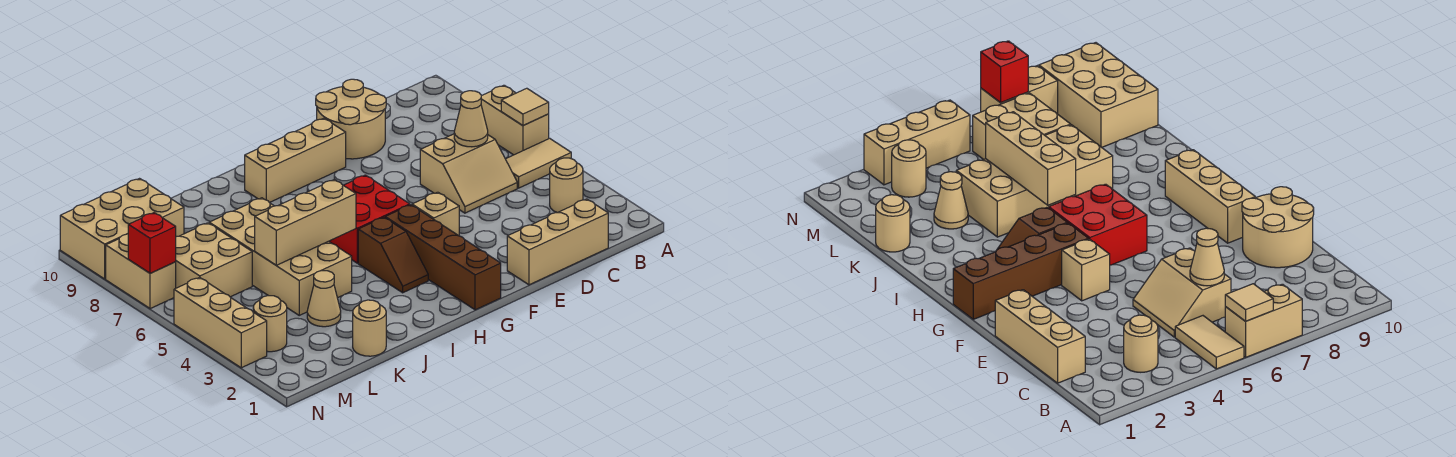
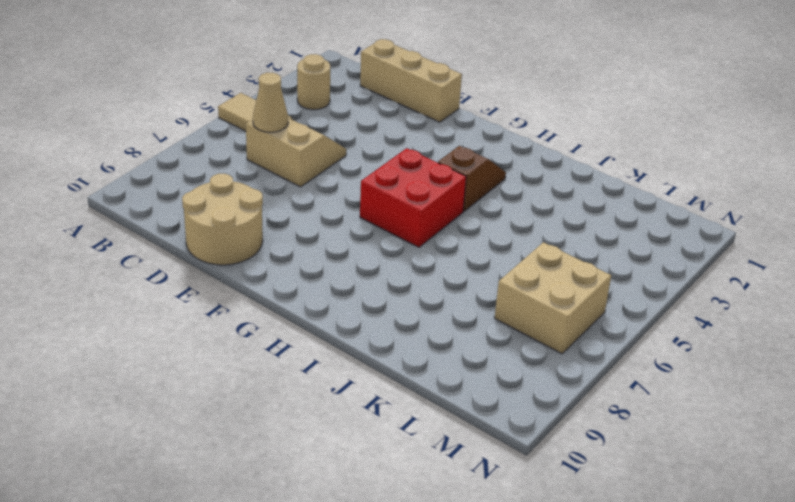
none -> tan brick A6:A7 level 1
none -> tan brick F4 level 1
none -> tan brick F9:H9 level 1

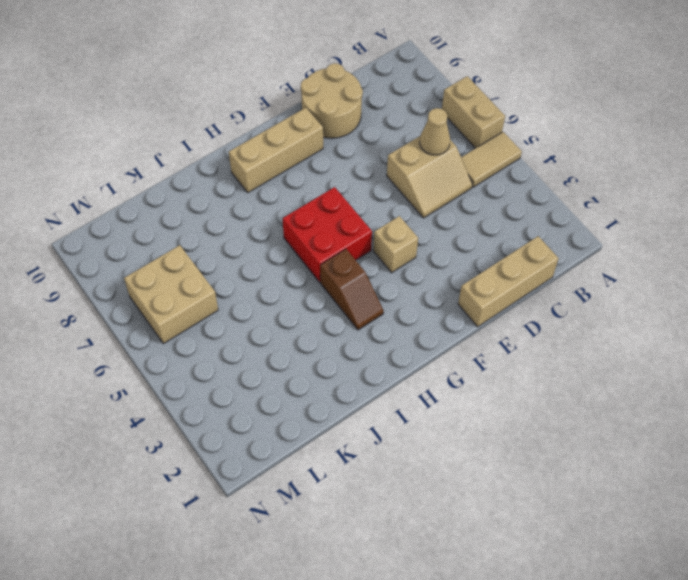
none -> tan round brick B3 level 1
none -> brown brick G1:G4 level 1
none -> tan brick J4:K7 level 1

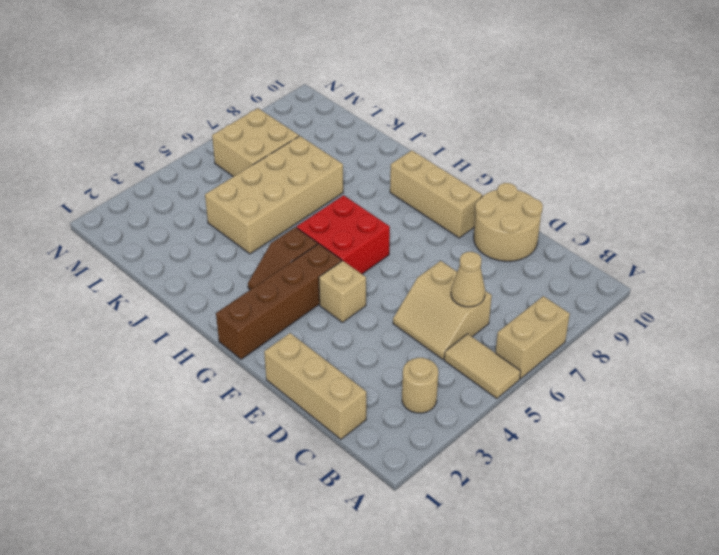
none -> tan round brick K1 level 1
none -> tan cone K3 level 1
none -> tan brick L9:N10 level 1

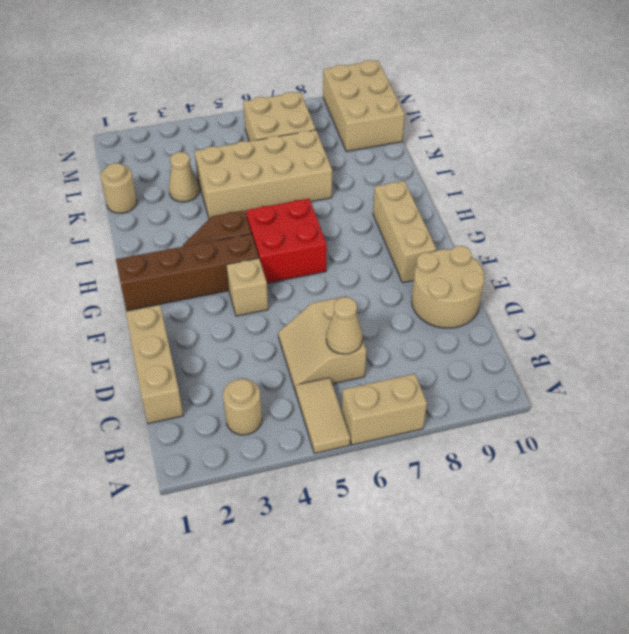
none -> tan round brick M3 level 1
none -> tan brick N3:N5 level 1
none -> tan brick N7:N8 level 1

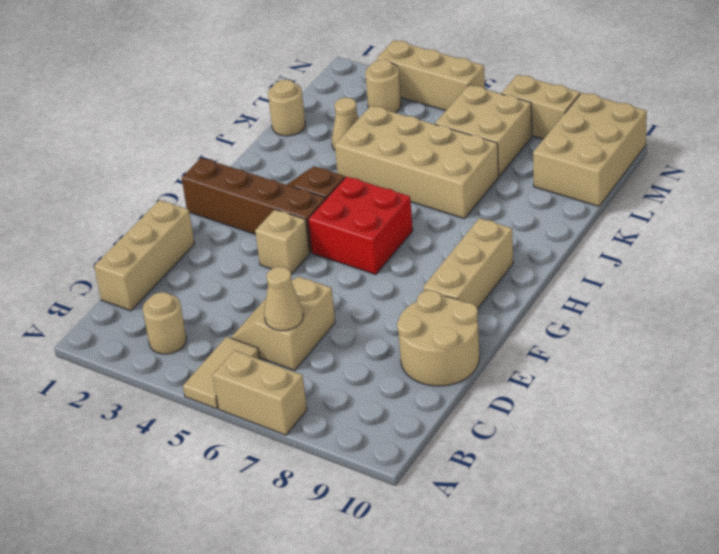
none -> tan tile A6 level 2
none -> tan brick I5:K5 level 2
none -> red brick N7 level 2

